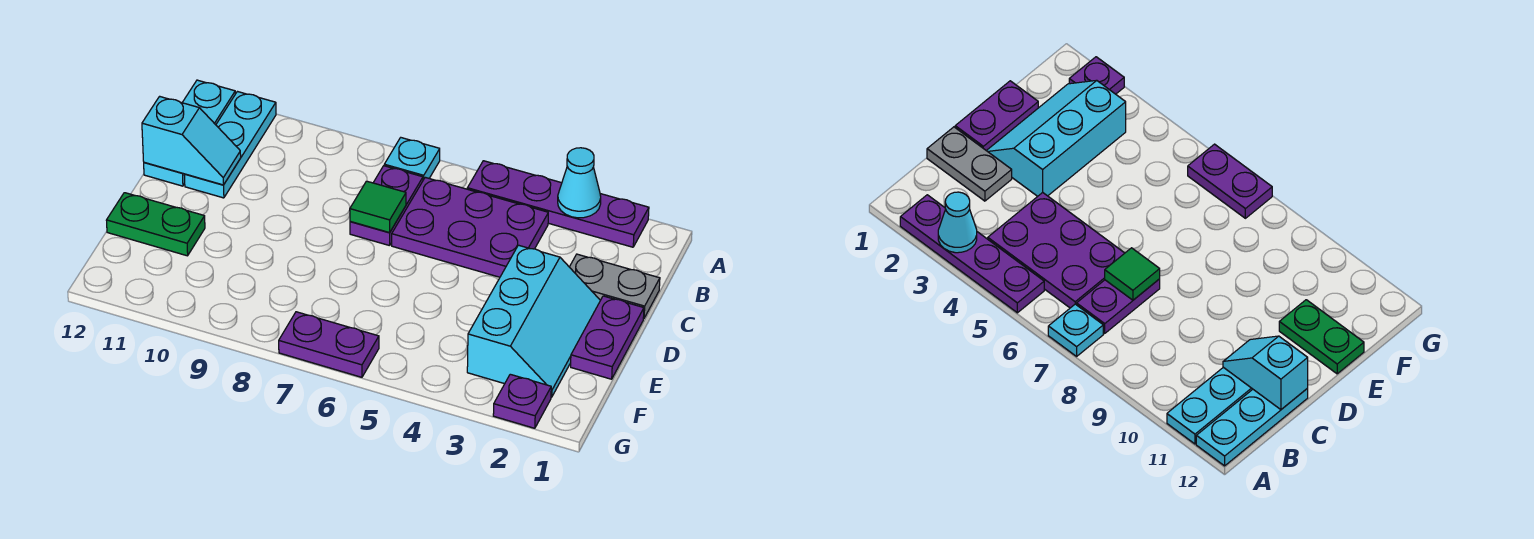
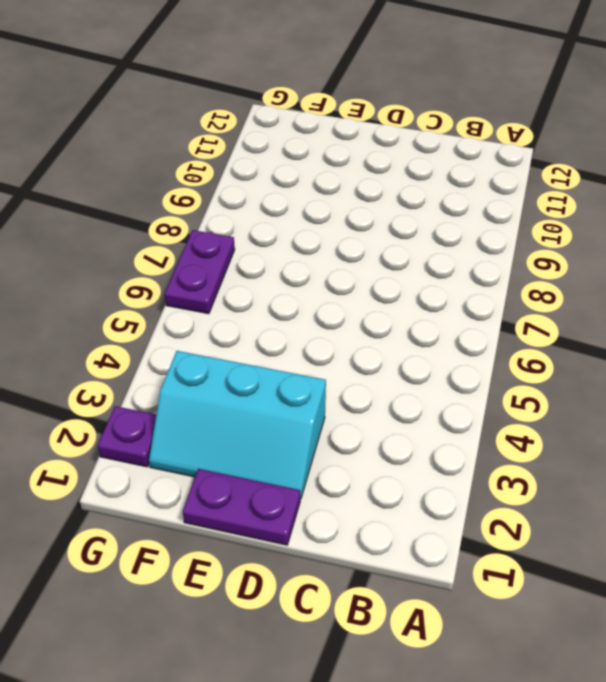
none -> purple plate A2:A5 level 1
none -> cyan plate A7 level 1
none -> cyan plate A11:C11 level 1

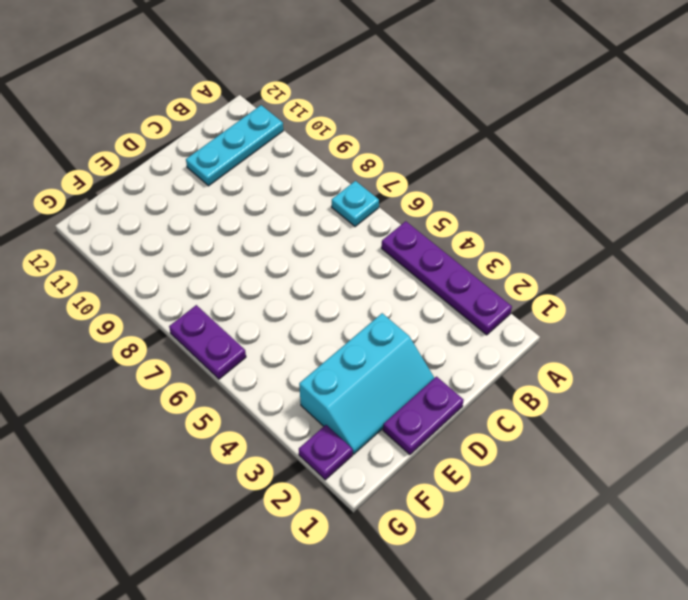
none -> cyan plate A12:C12 level 1
none -> purple plate B4:C6 level 1
none -> purple plate B7:C7 level 1

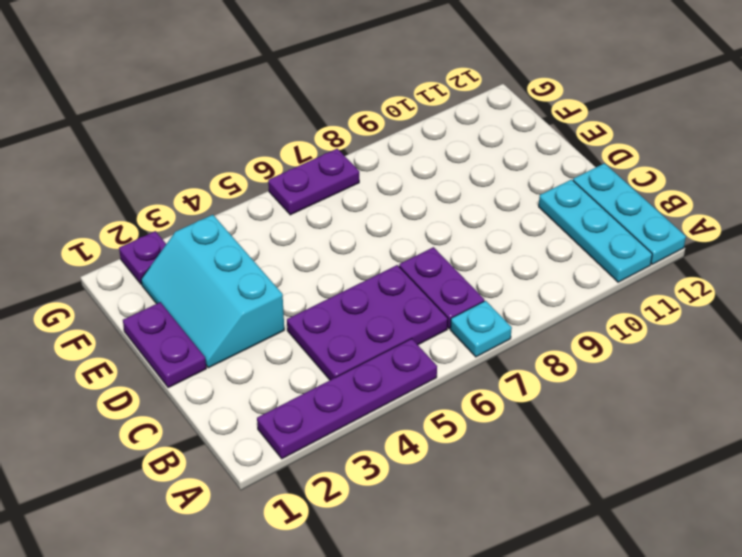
none -> grey plate C1:C2 level 1
none -> green plate E11:E12 level 1
none -> cyan cone A3 level 2

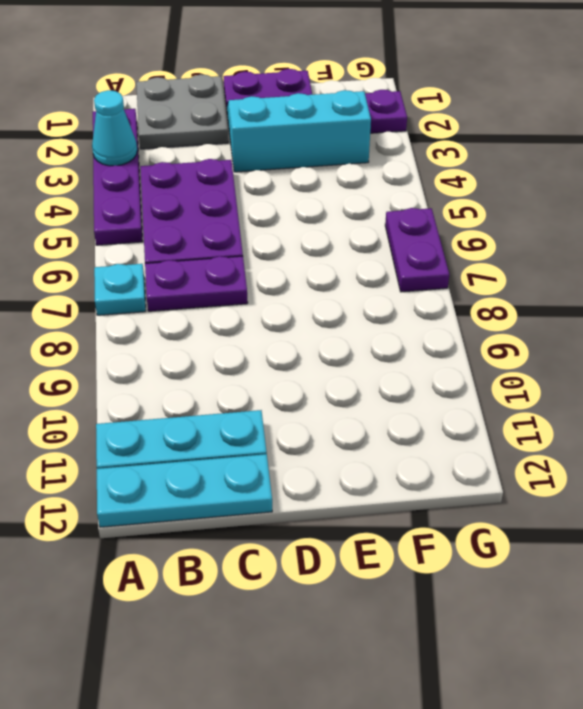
grey plate B1:C2 level 1 -> grey plate C1:C2 level 1
none -> green plate E11:E12 level 1
none -> green tile C7 level 2
none -> cyan slope C11:C12 level 2 top 12

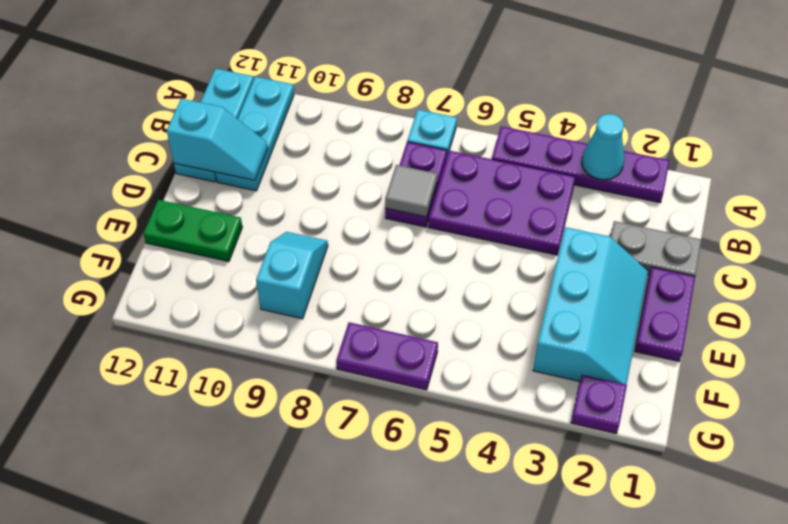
grey tile C7 level 2 -> green tile C7 level 2
cyan slope E9:F9 level 1 top F -> none

